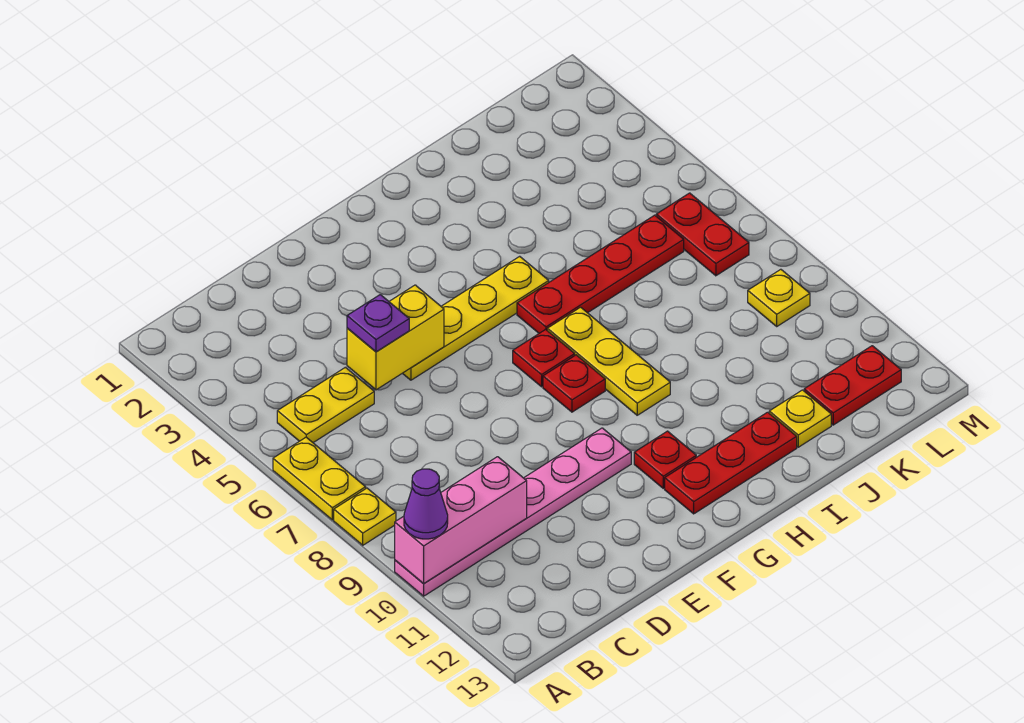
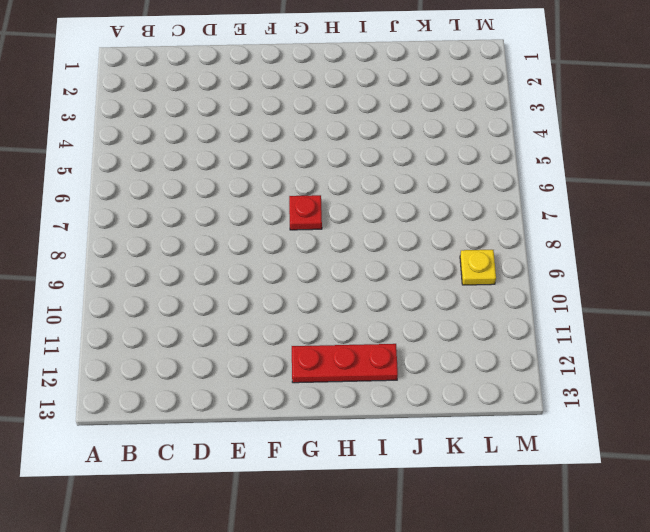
none -> yellow plate A6:A7 level 1
none -> yellow plate A8 level 1
none -> pink plate A10:F10 level 1

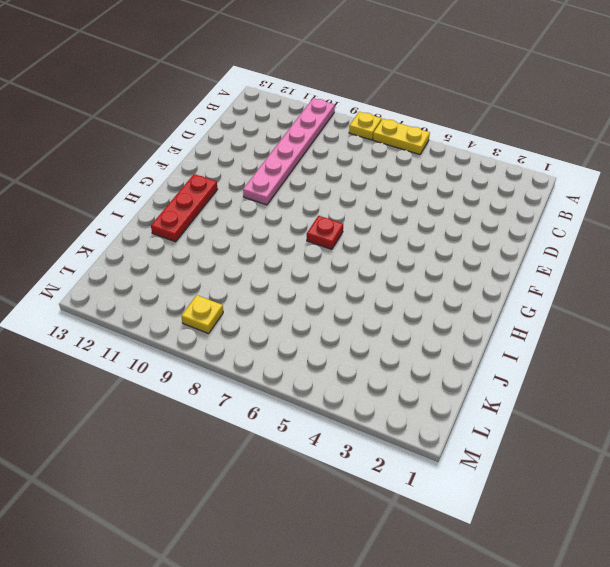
none -> yellow plate B5:C5 level 1
none -> yellow plate E5:H5 level 1
none -> red plate G8 level 1

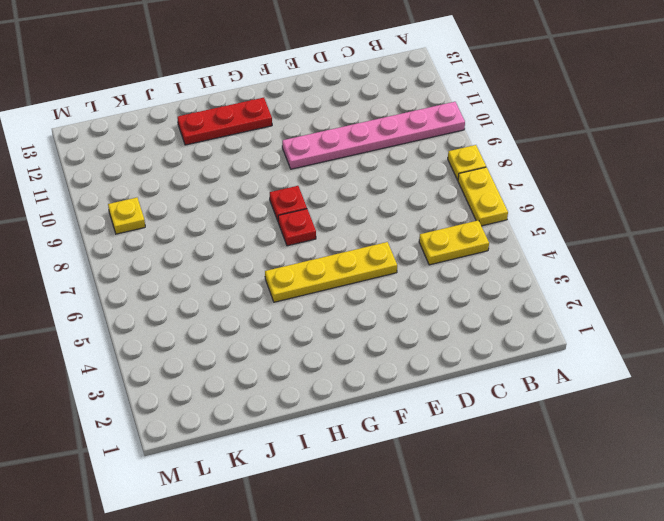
none -> red plate G11 level 1
none -> red plate H6:K6 level 1
none -> yellow plate H7:H9 level 1

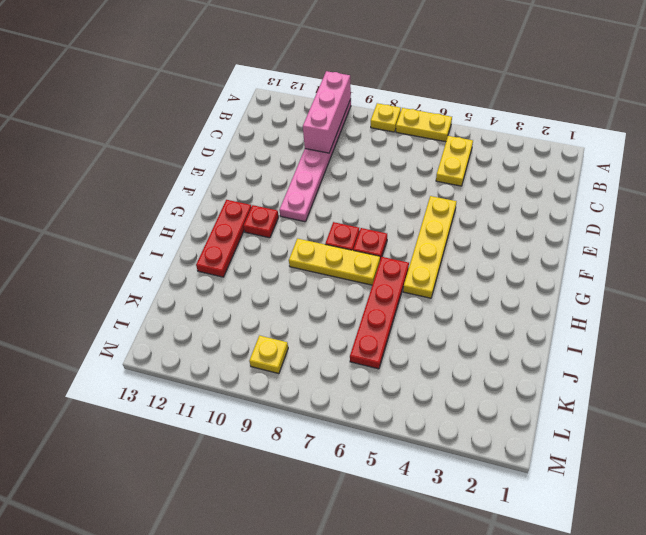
none -> yellow plate J12 level 1
none -> red plate K12:L12 level 1
none -> red plate L6:L7 level 1

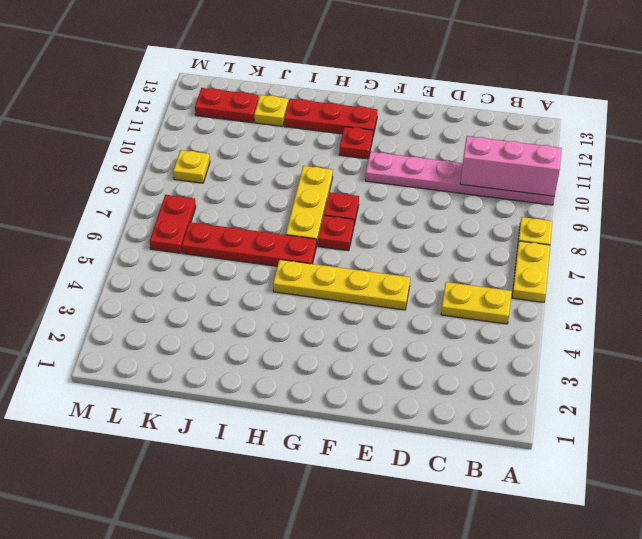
none -> yellow brick D5:E5 level 2
none -> purple cone A10 level 3
none -> purple plate D5 level 3

